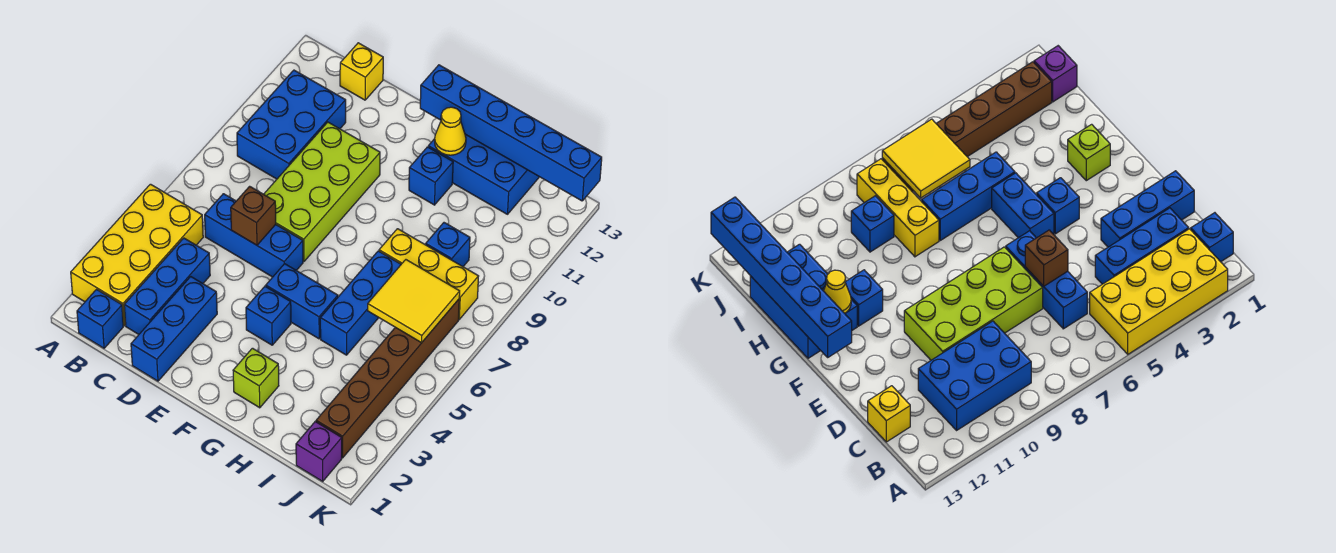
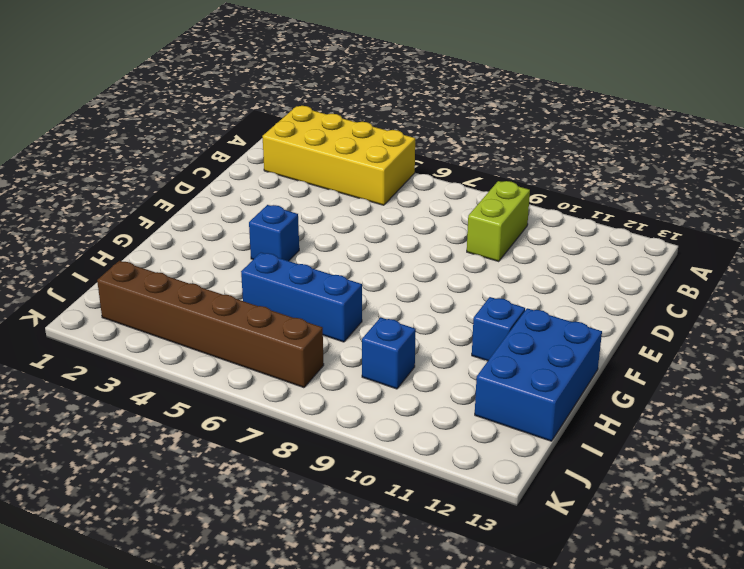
lime brick B9:C9 level 1 -> blue brick B9:C11 level 1
none -> blue brick B1 level 1
none -> blue brick C2:C4 level 1
none -> blue brick C6:E6 level 1

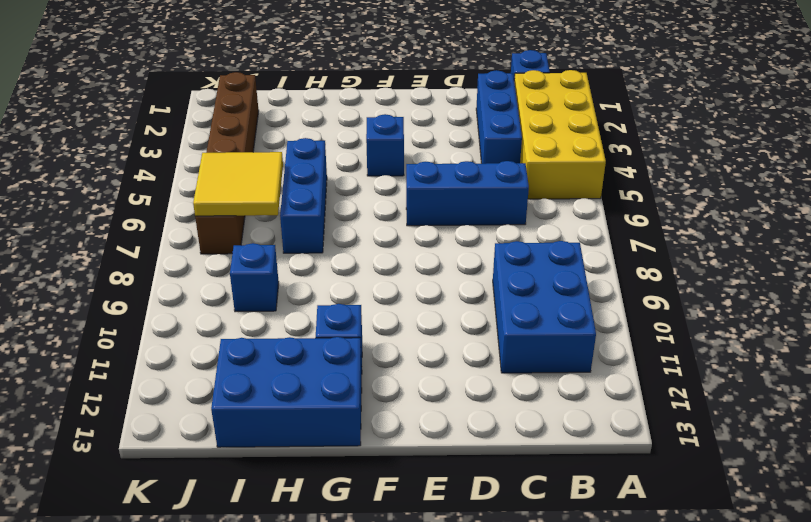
none -> yellow brick C13 level 1
none -> blue brick D1:D3 level 1
none -> lime brick D7:E10 level 1

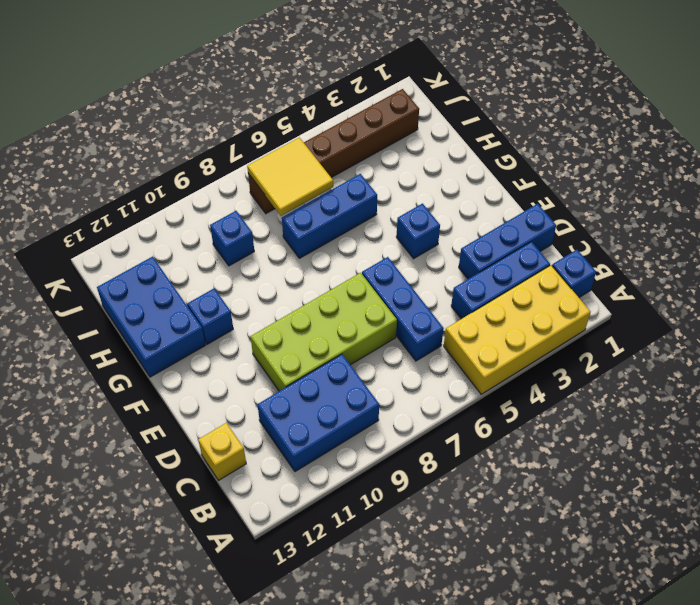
none -> blue brick F5:G5 level 1
none -> lime brick G2 level 1
none -> yellow brick H8:J8 level 1

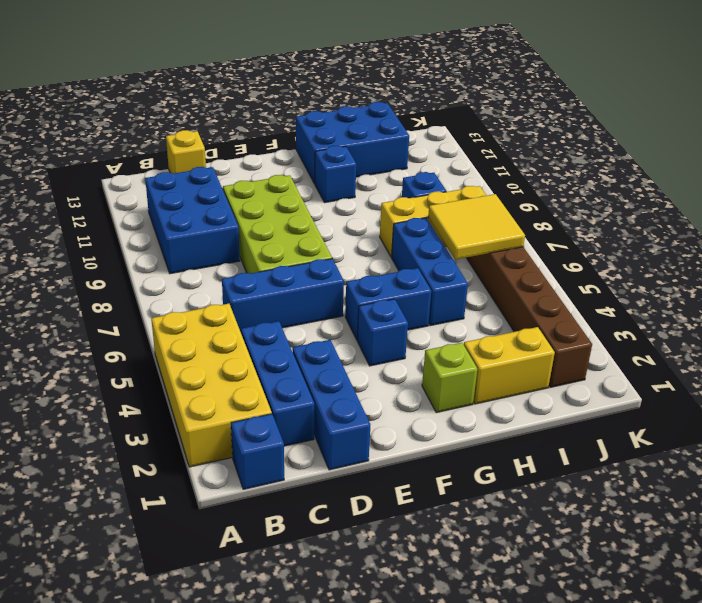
yellow brick H2:I2 level 1 -> none
none -> purple brick J1 level 1
none -> brown brick D6 level 2
none -> blue brick F13:K13 level 2

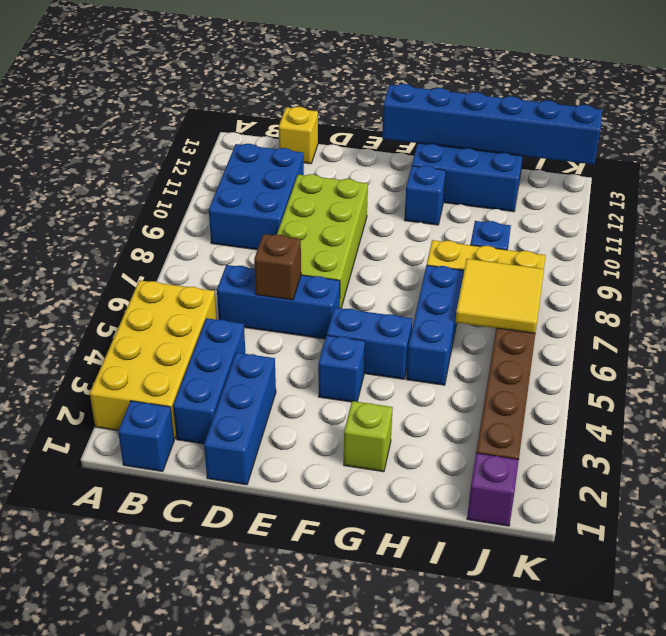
none -> yellow cone G12 level 2

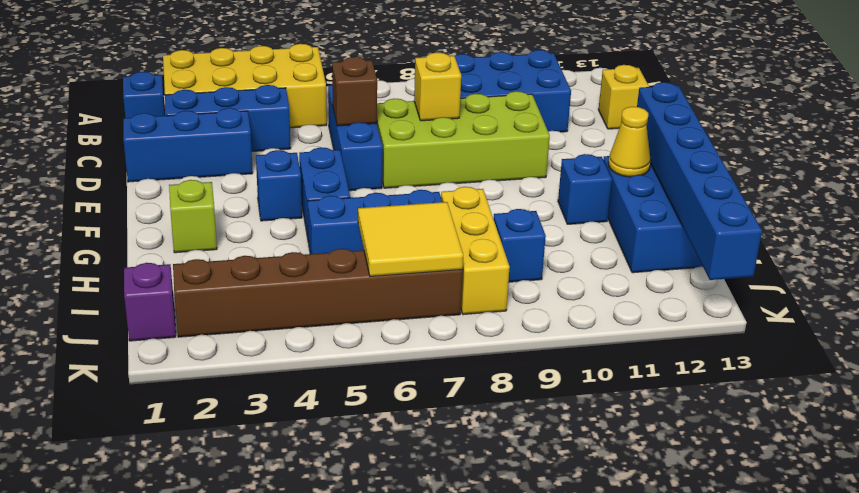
yellow brick D8 level 2 -> none

